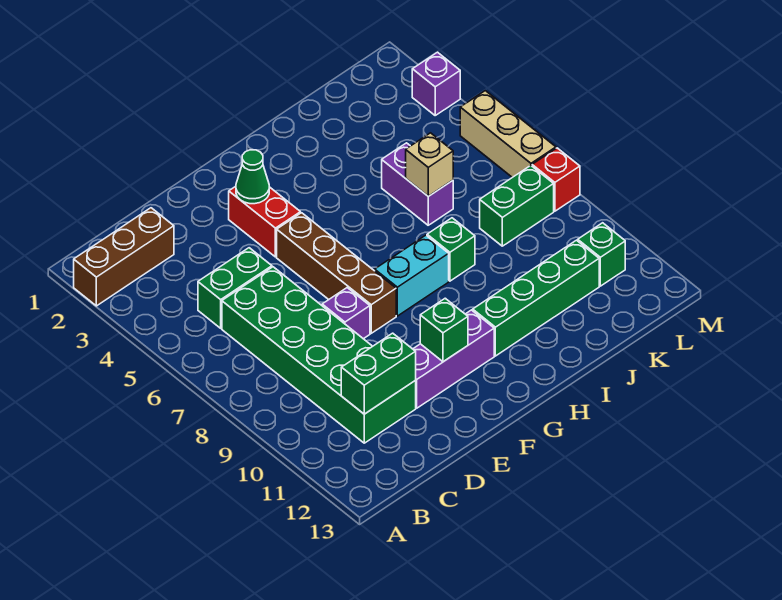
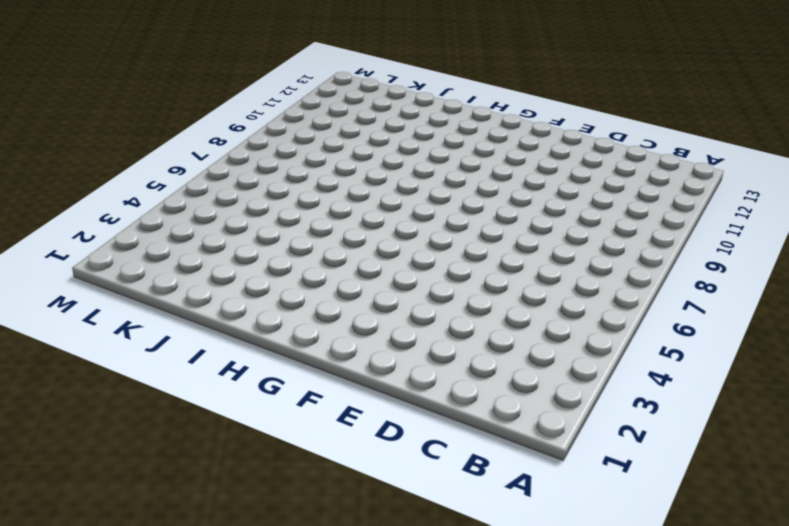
none -> brown brick A2:C2 level 1
none -> green brick C5:D5 level 1
none -> green brick C6:D11 level 1

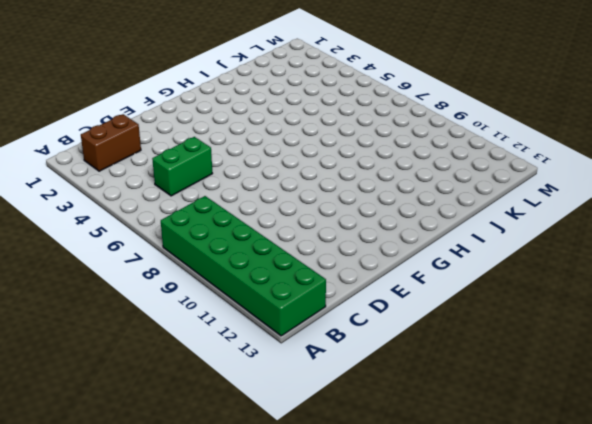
green brick A8:B13 level 1 -> green brick C6:D11 level 1
brown brick B2:C2 level 1 -> brown brick A2:C2 level 1
none -> purple brick E8 level 1
none -> purple brick E11:G11 level 1
none -> red brick F3:F4 level 1

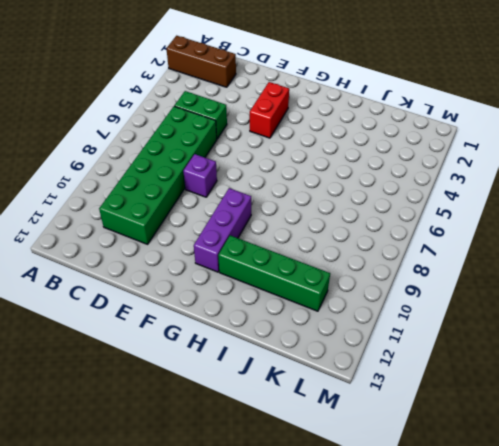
purple brick G9:G11 level 1 -> purple brick E11:G11 level 1
none -> brown brick F5:F8 level 1
none -> cyan brick G8:H8 level 1
none -> green brick I8 level 1

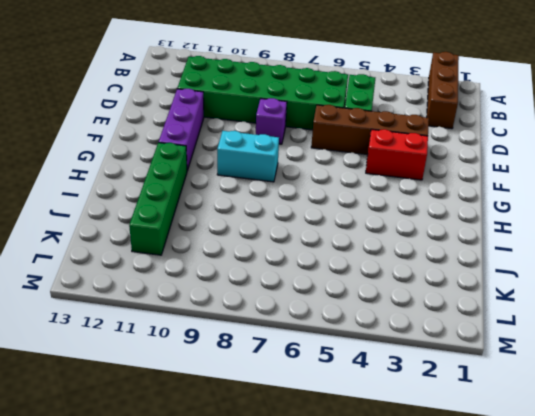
brown brick E3:E6 level 1 -> brown brick F5:F8 level 1
cyan brick G8:G9 level 1 -> cyan brick G8:H8 level 1
none -> green brick I8 level 1
none -> purple brick J5:J6 level 1
none -> green brick K8:L8 level 1

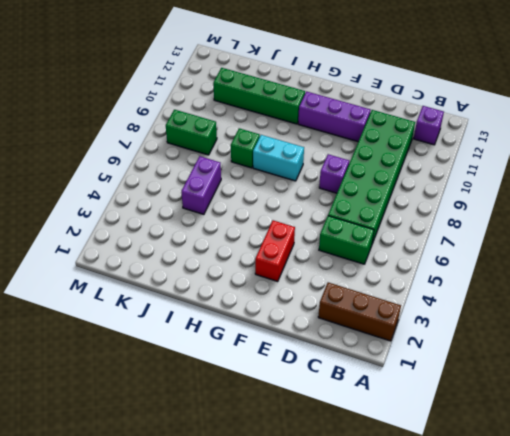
purple brick B12 level 1 -> purple brick M3 level 1
none -> brown brick F5:F8 level 1
none -> green brick L11 level 1
none -> tan brick M5:M7 level 1

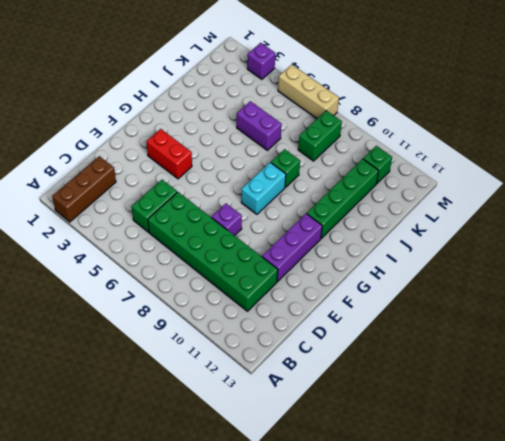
none -> brown brick F5:F8 level 1
none -> red brick M8 level 1
none -> green brick C11:D11 level 2

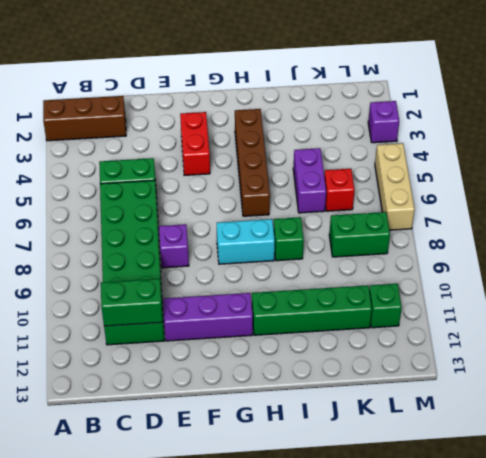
brown brick H3:H6 level 1 -> brown brick F5:F8 level 1
red brick K6 level 1 -> red brick M8 level 1
none -> green cone F3 level 2
none -> green brick F11 level 2
none -> tan brick J6 level 2

